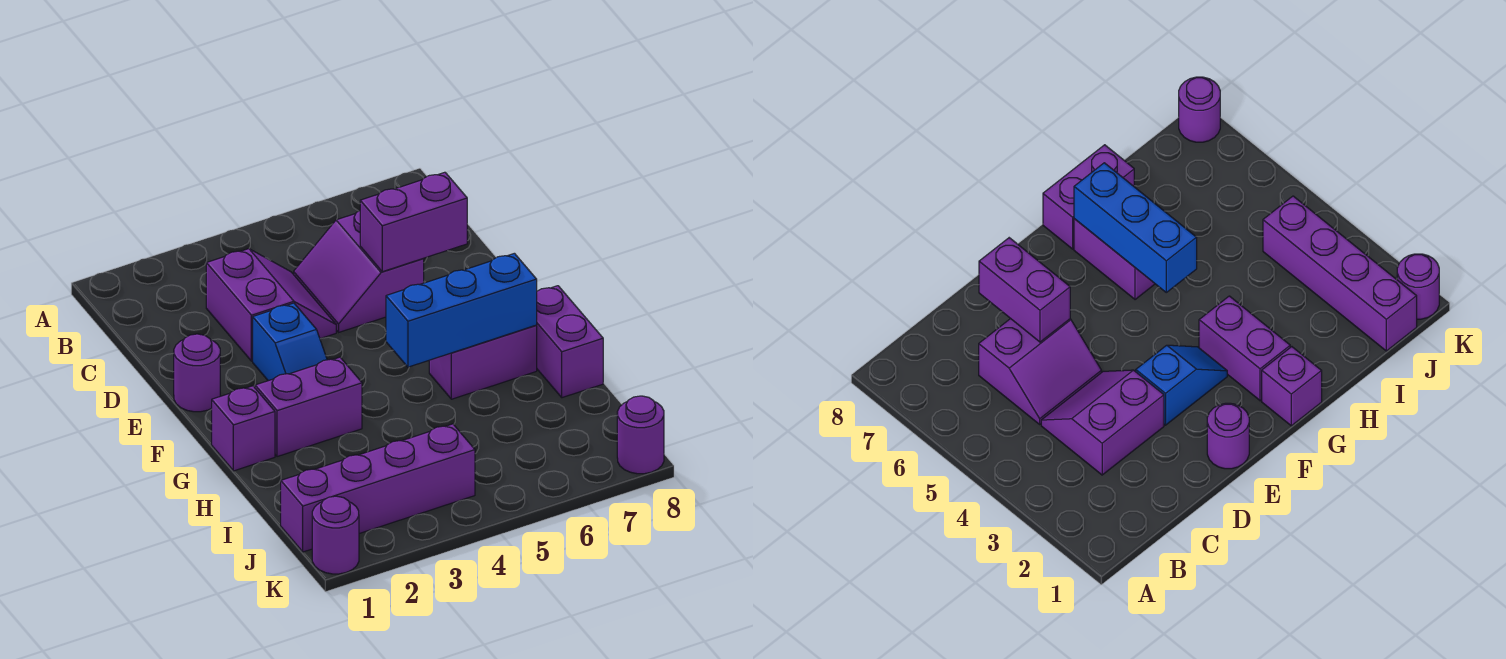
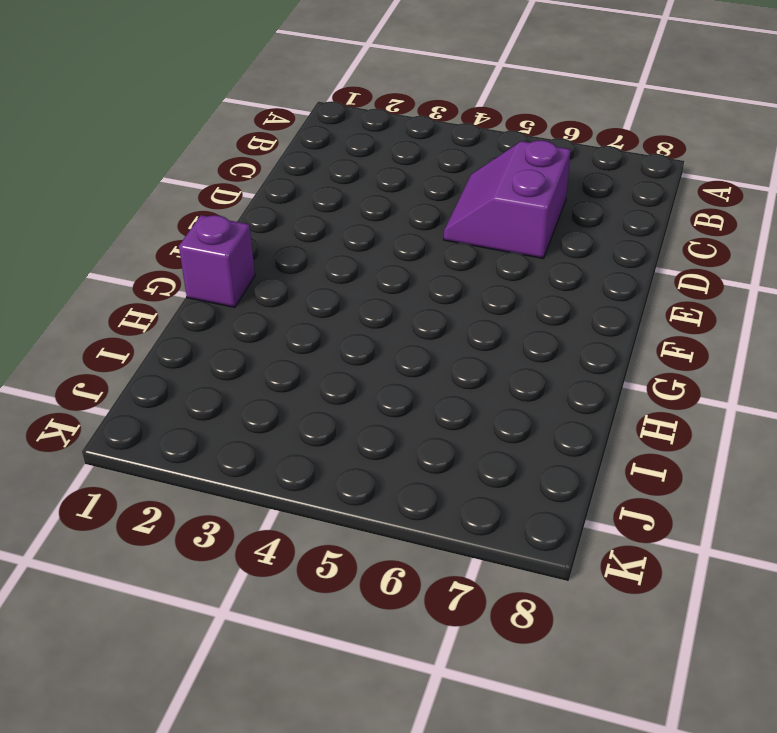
none -> purple slope C3:D4 level 1 top 3
none -> purple round brick E1 level 1
none -> blue slope E3:F3 level 1 top E

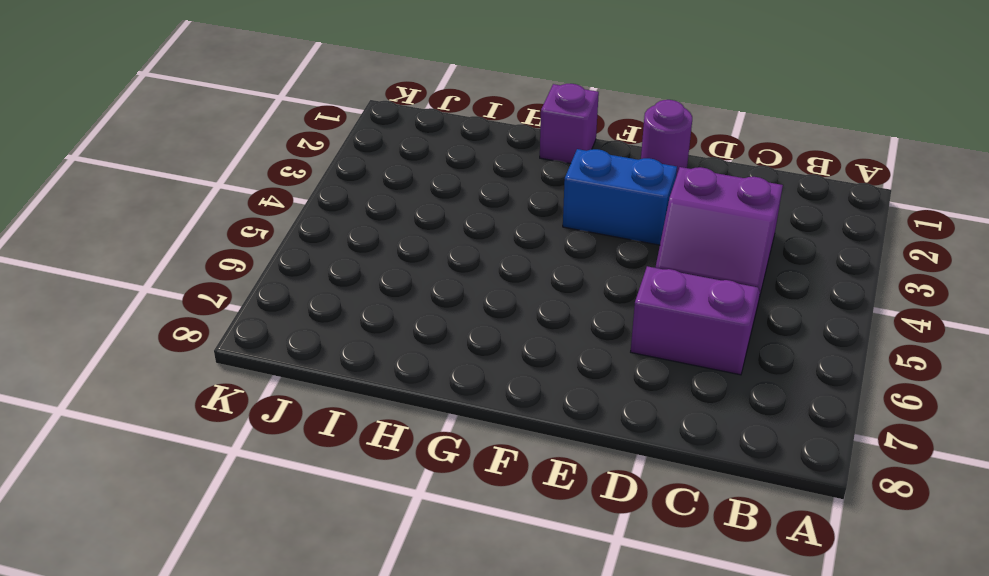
blue brick E3:F3 level 1 -> blue slope E3:F3 level 1 top E
none -> purple brick G2:G3 level 1
none -> purple brick G6:G7 level 1
none -> purple brick G8:H8 level 1

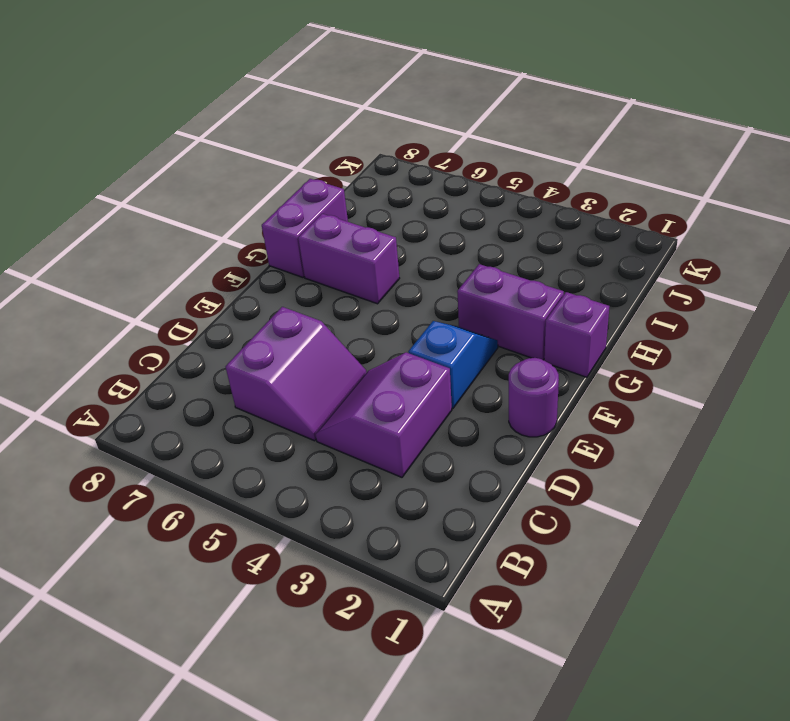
none -> purple brick J1:J4 level 1
none -> purple round brick K1 level 1
none -> purple round brick K8 level 1

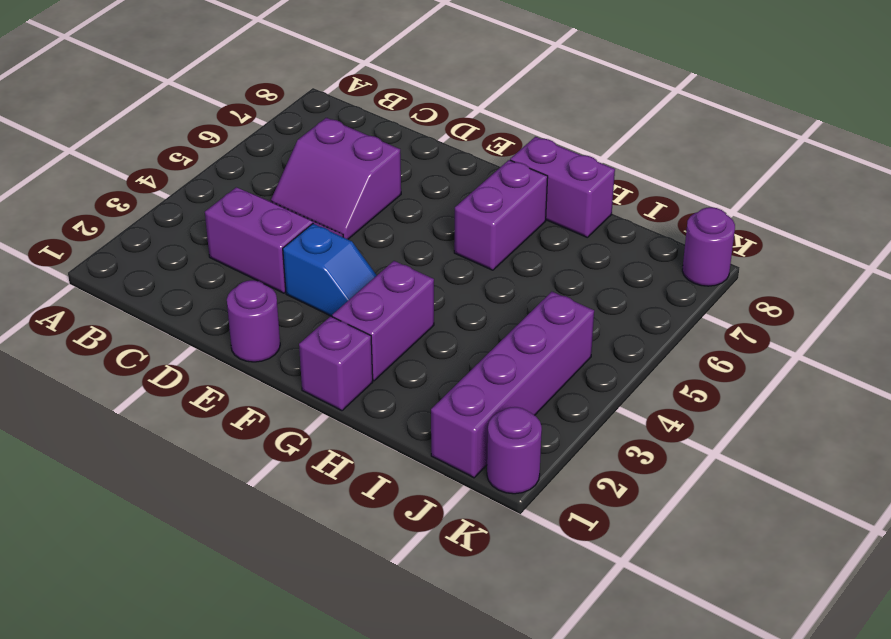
none -> purple brick D6:D7 level 2
none -> blue brick G5:G7 level 2

